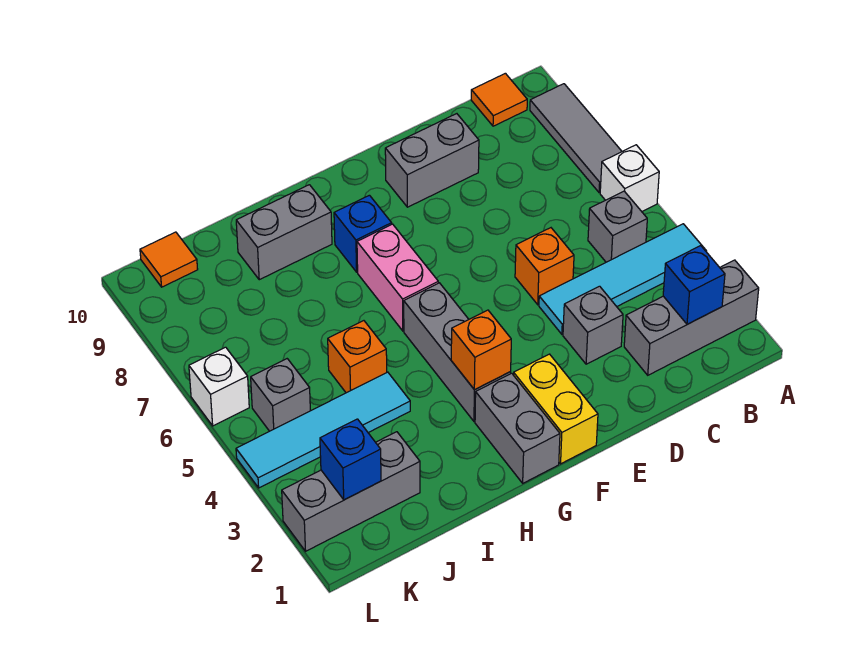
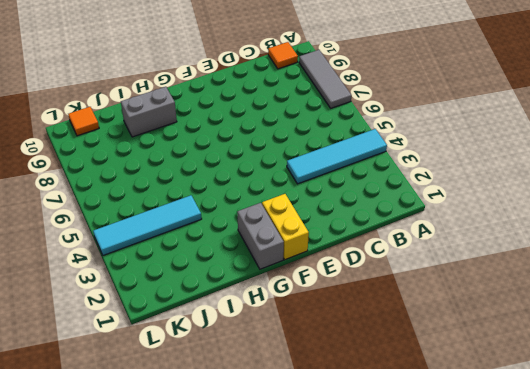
none -> grey brick A2:C2 level 1
none -> white brick A6 level 1
none -> grey brick B5 level 1

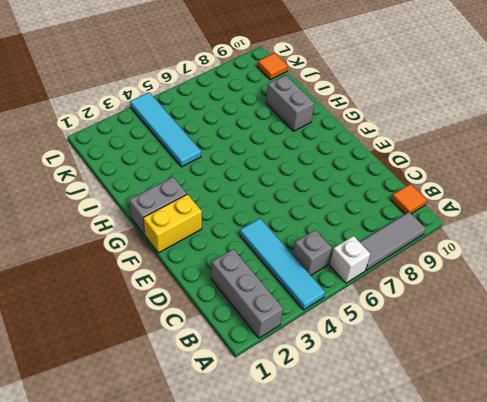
none -> grey brick D3 level 1
none -> orange brick D5 level 1
none -> grey brick D9:E9 level 1

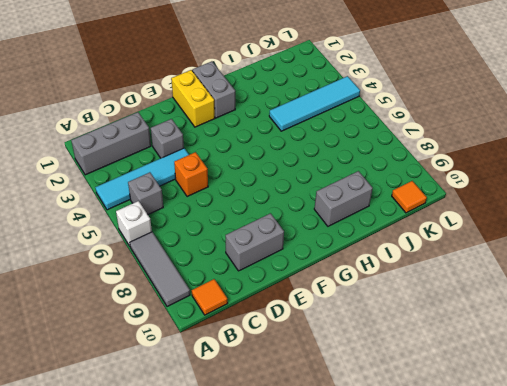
none -> grey brick G3:G5 level 1
none -> pink brick G6:G7 level 1
none -> blue brick G8 level 1

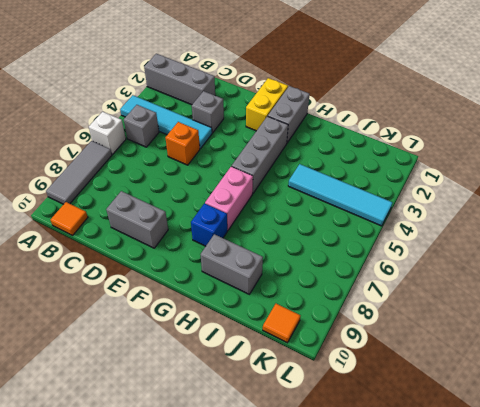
none -> orange brick I5 level 1
none -> grey brick J2:L2 level 1
none -> grey brick K5 level 1

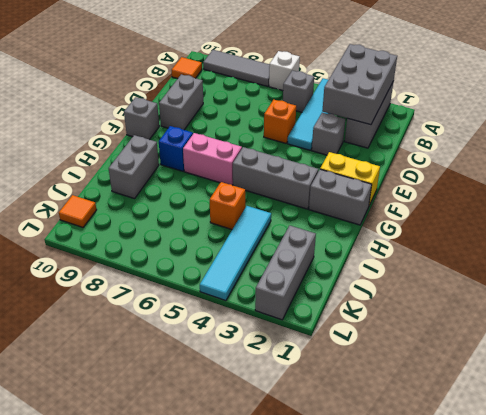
grey brick A2:C3 level 2 -> blue brick B2 level 2
grey brick F10 level 1 -> grey brick K5 level 1
none -> white brick L6 level 1
none -> orange brick G3 level 2
none -> blue brick K2 level 2

